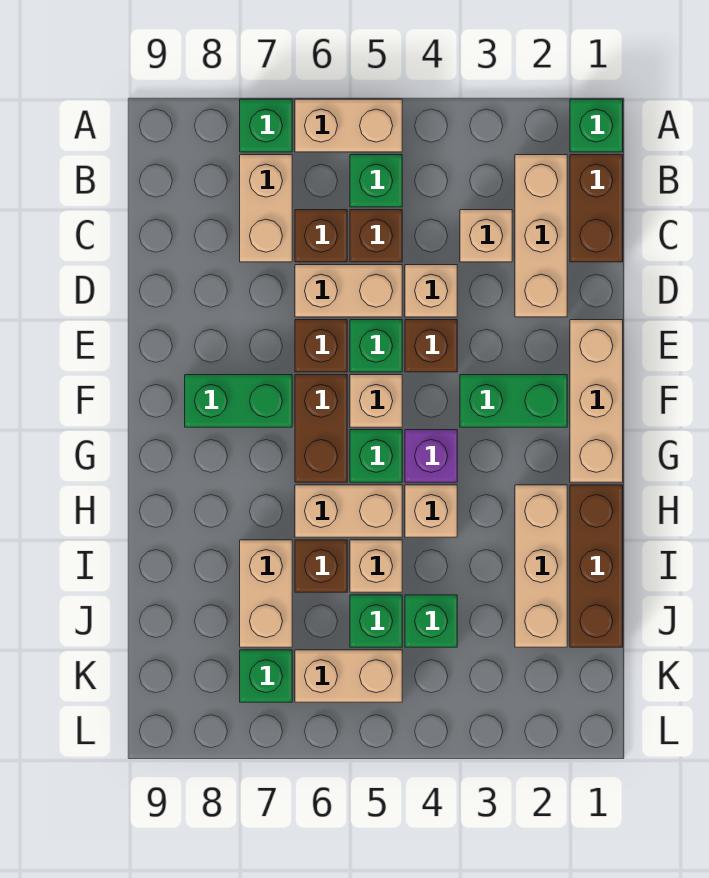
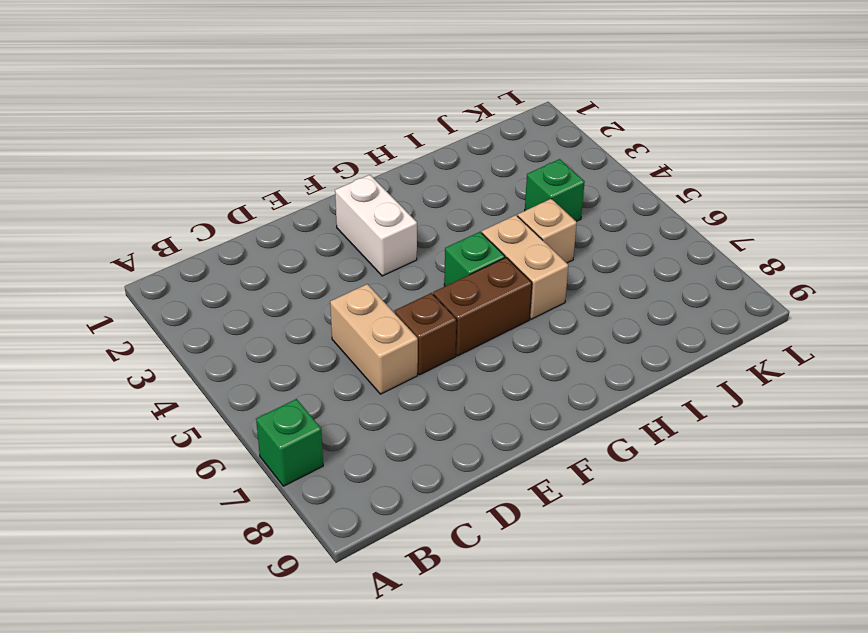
white brick F2:F3 level 1 -> green brick F2:F3 level 1
none -> green brick A1 level 1
none -> tan brick A5:A6 level 1
none -> brown brick B1:C1 level 1
none -> tan brick B2:D2 level 1

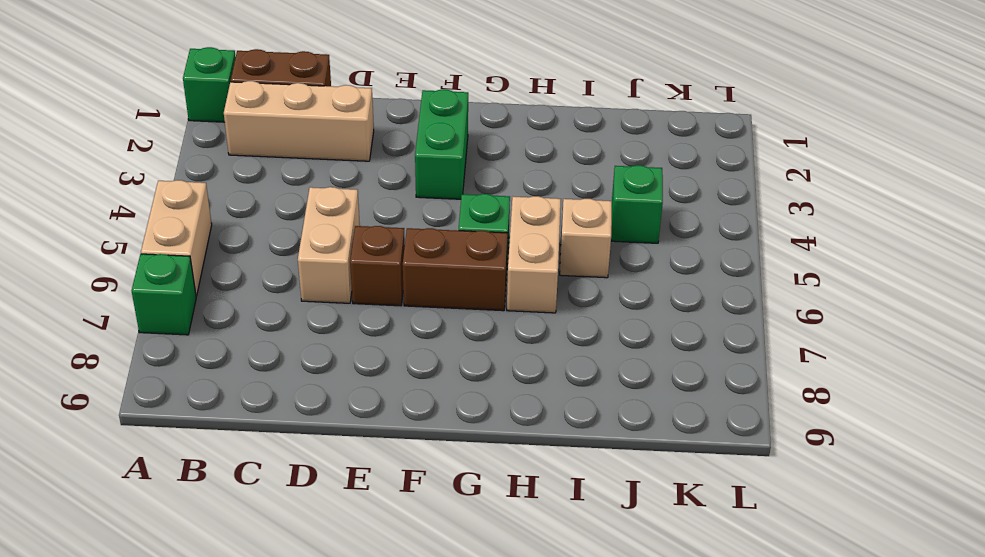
none -> green brick B5 level 1
none -> tan brick B7:C7 level 1
none -> tan brick C3 level 1
none -> brown brick C5 level 1

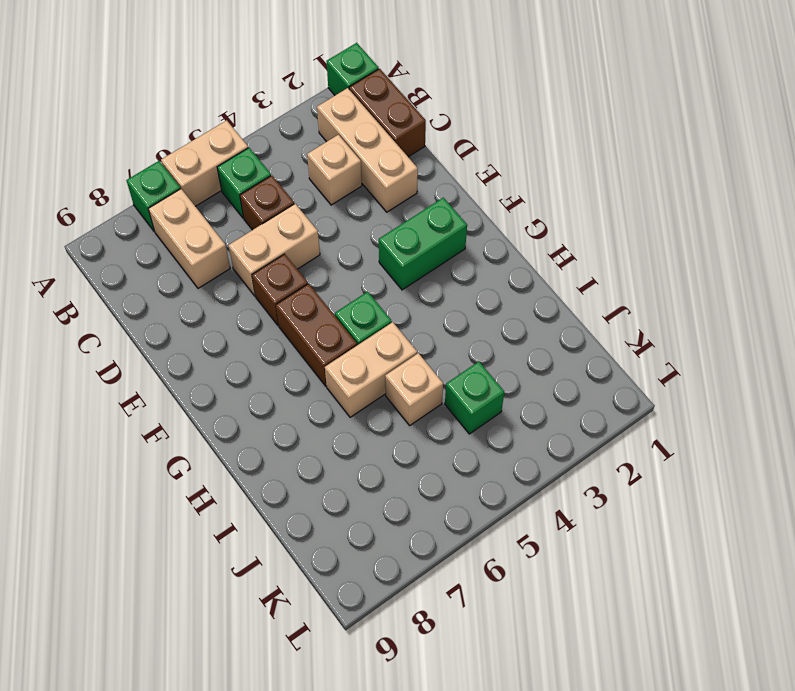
none -> brown brick C6 level 1
none -> tan brick D4 level 1
none -> tan brick E1:G1 level 1
none -> brown brick E4 level 1

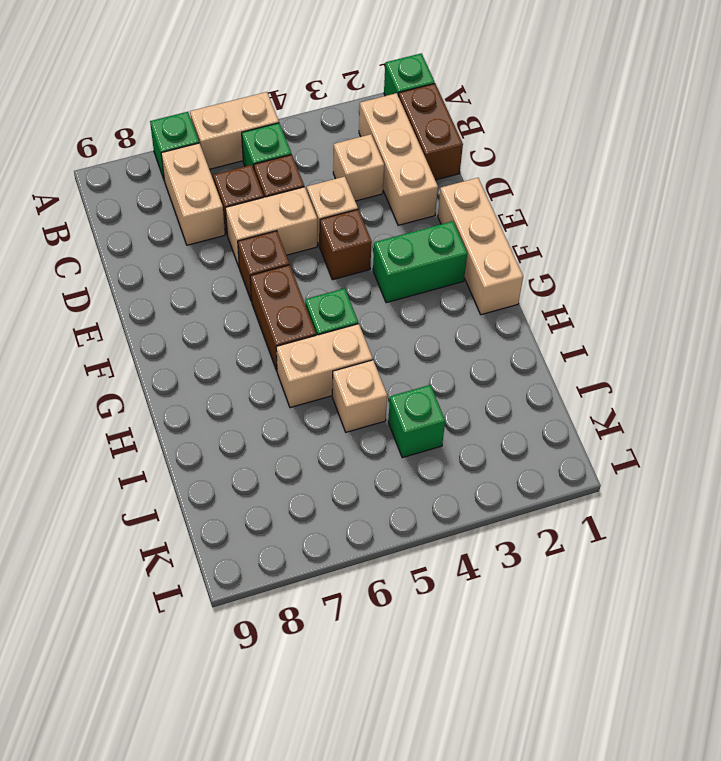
none -> green brick E5 level 1
none -> tan brick F5 level 1
none -> green brick F7:F8 level 1
none -> purple brick G4 level 1

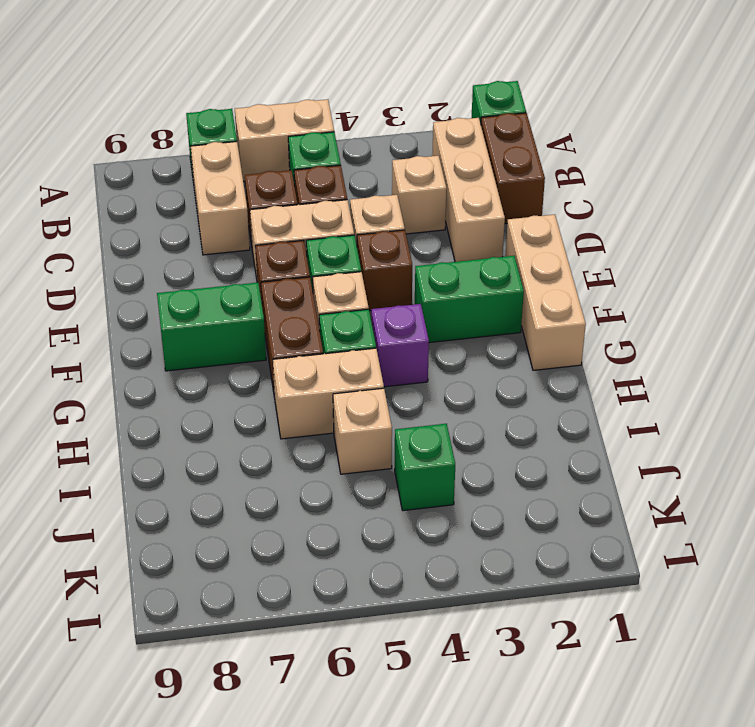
none -> brown brick H1:J1 level 1
none -> tan brick H2:J2 level 1
none -> tan brick H4 level 1
none -> brown brick I6 level 1

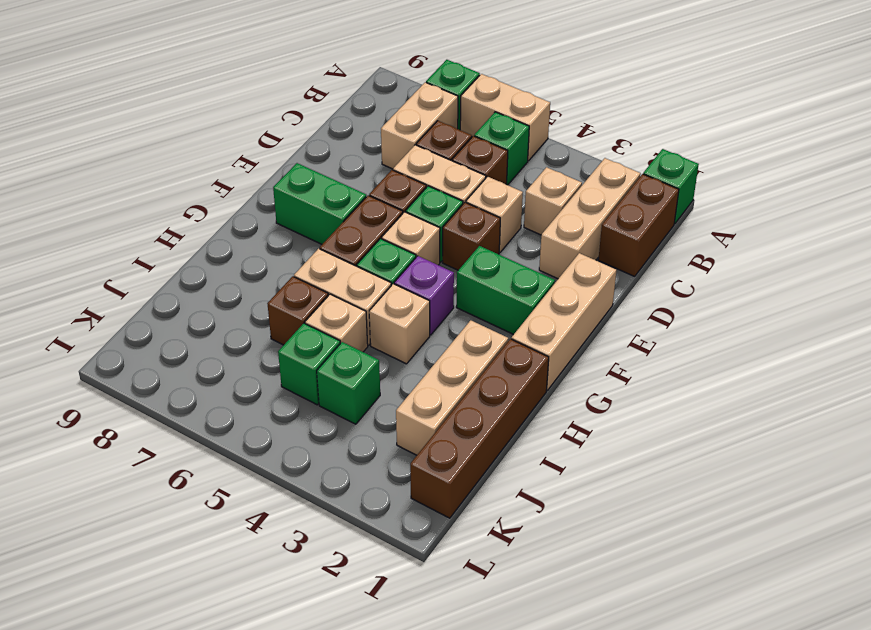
brown brick H1:K1 level 1 -> brown brick H1:J1 level 1
none -> tan brick I7:J7 level 1
none -> tan brick K5:K6 level 1
none -> green brick K7 level 1

